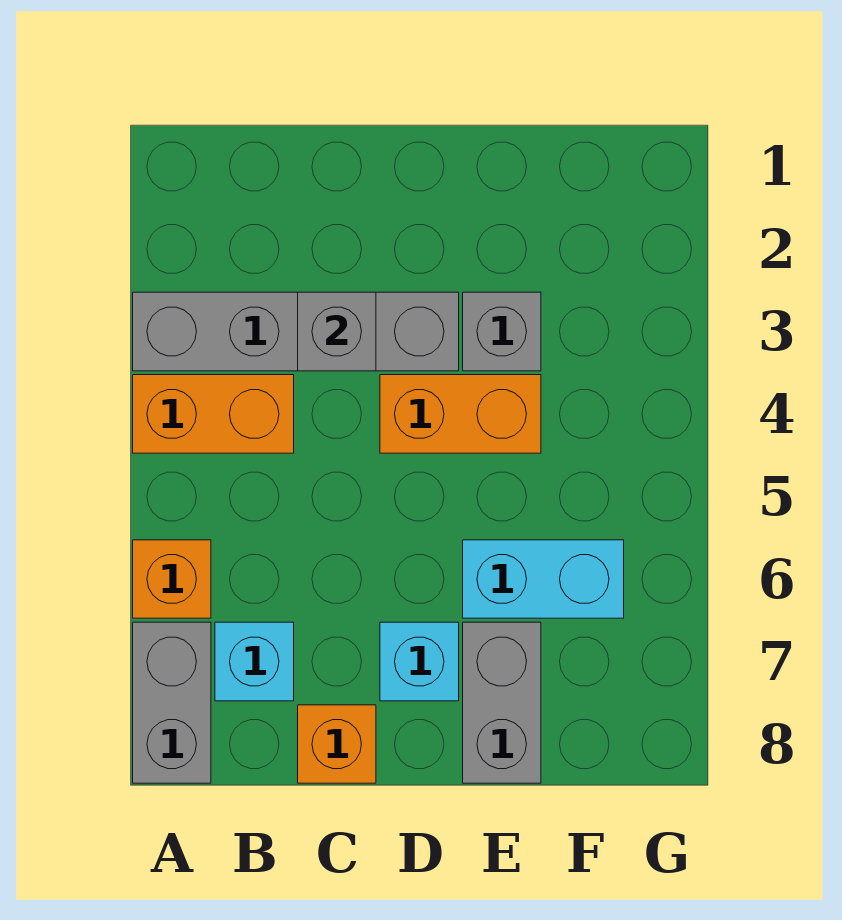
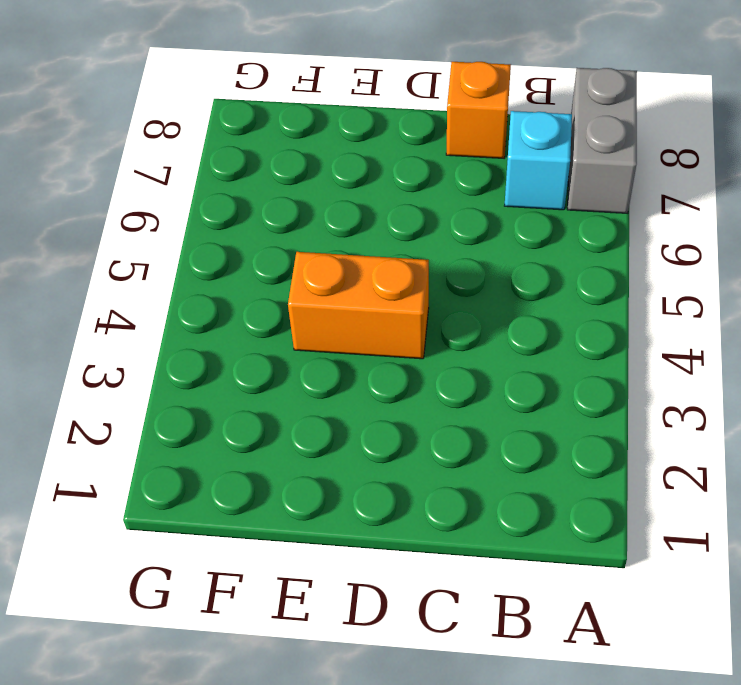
none -> grey brick A3:D3 level 1
none -> orange brick A4:B4 level 1
none -> orange brick A6 level 1

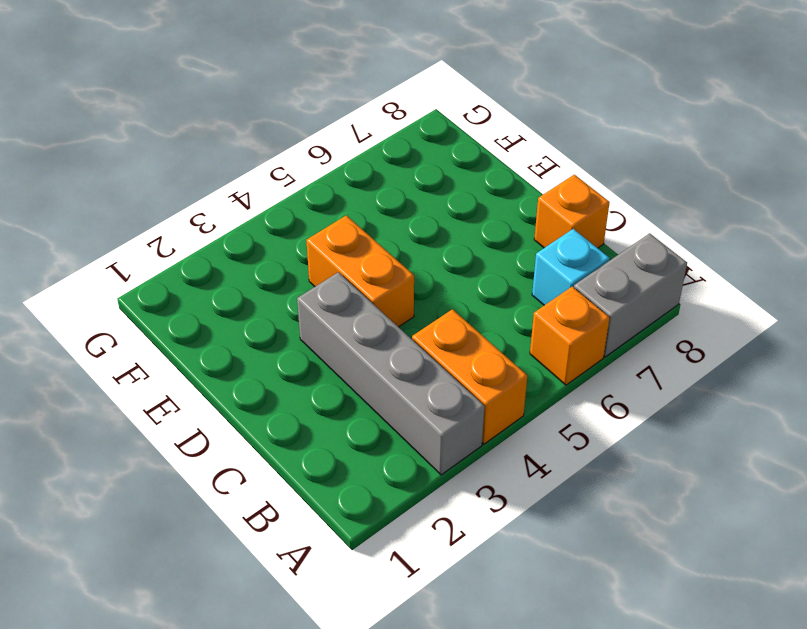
none -> cyan brick D7 level 1
none -> grey brick E3 level 1
none -> cyan brick E6:F6 level 1

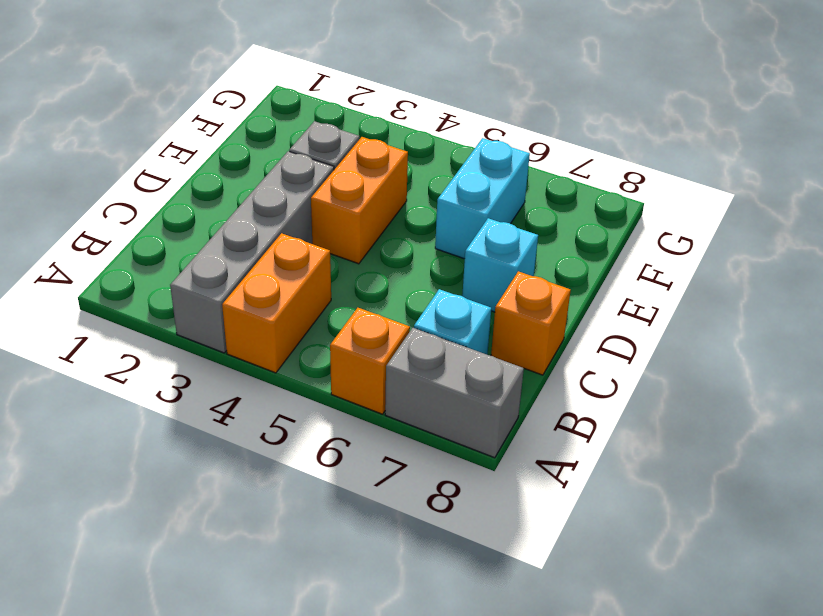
none -> grey brick E7:E8 level 1
none -> grey brick C3 level 2

